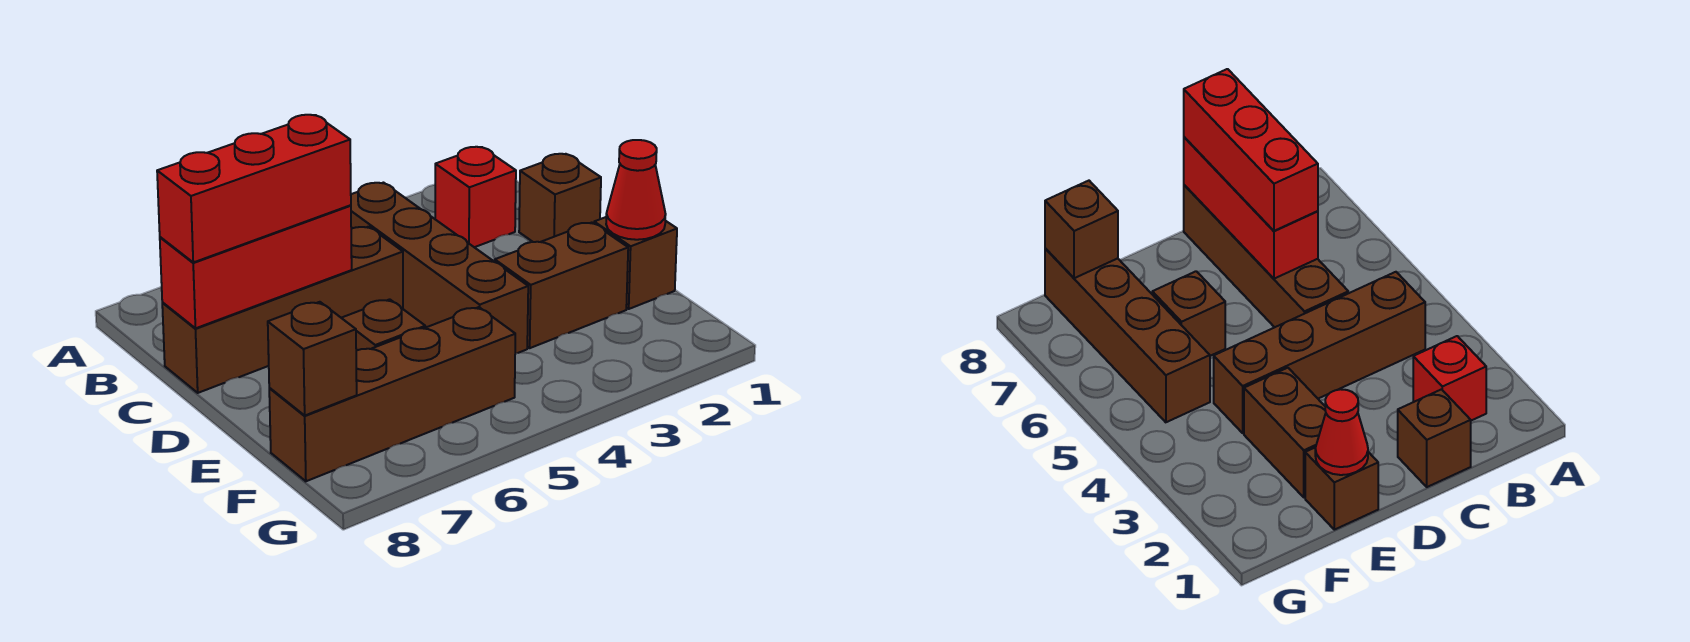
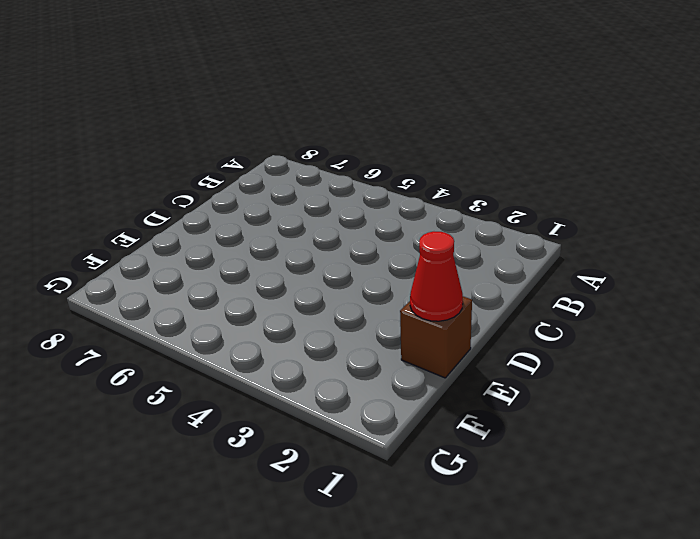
none -> red brick B2 level 1
none -> brown brick B4:E4 level 1
none -> brown brick C1 level 1

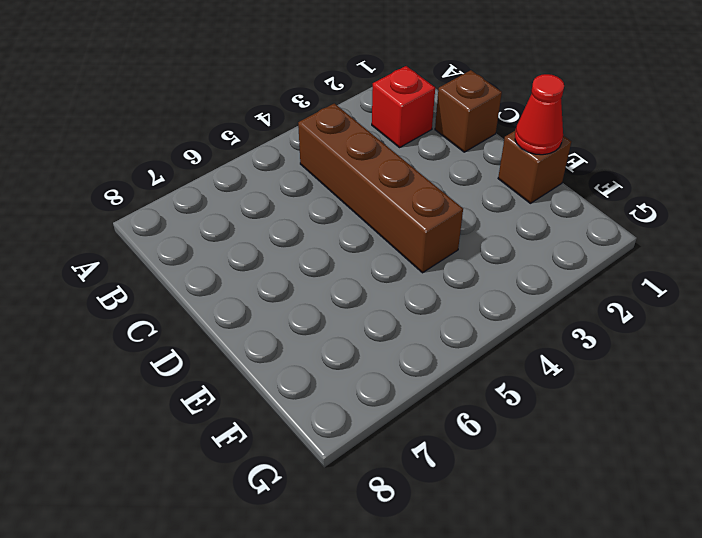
none -> brown brick C5:C8 level 1
none -> brown brick E2:E3 level 1
none -> brown brick E6 level 1

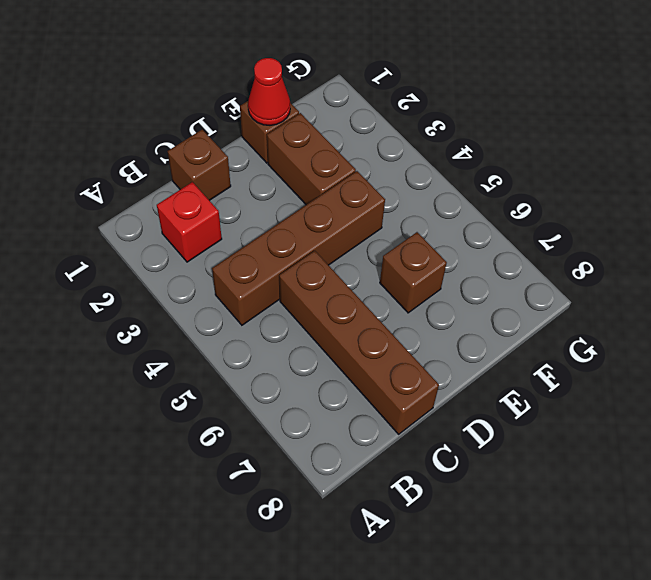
none -> brown brick F5:F8 level 1
none -> red brick C6:C8 level 2
none -> brown brick F8 level 2

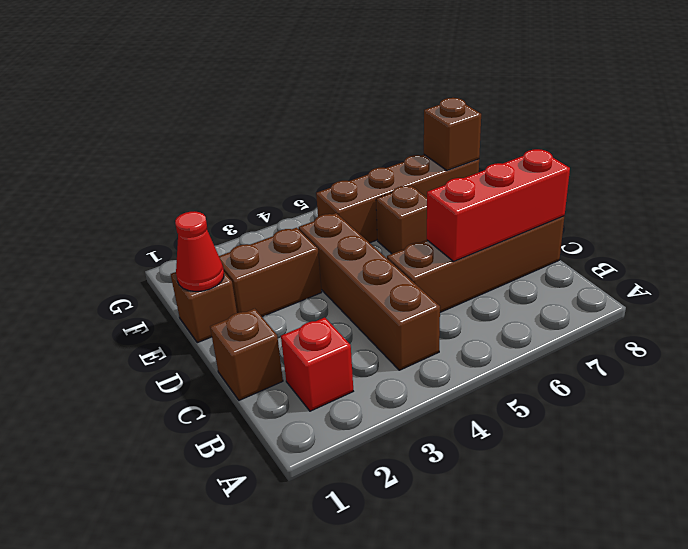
none -> red brick C6:C8 level 3

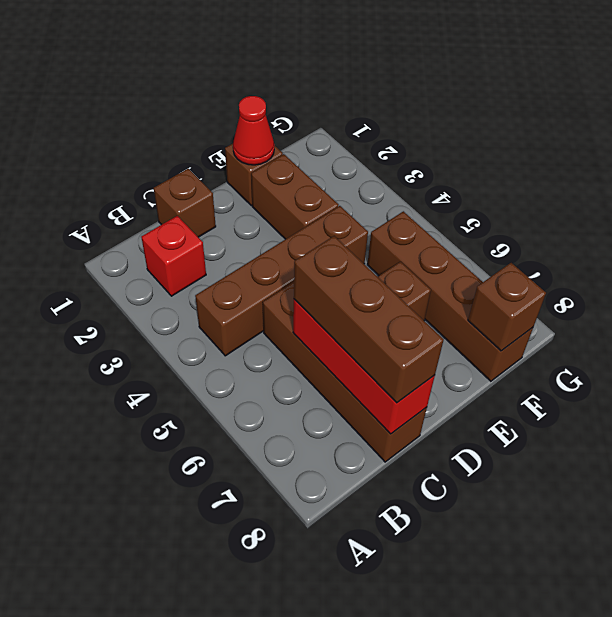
brown brick C6:C8 level 3 -> red brick C6:C8 level 3

